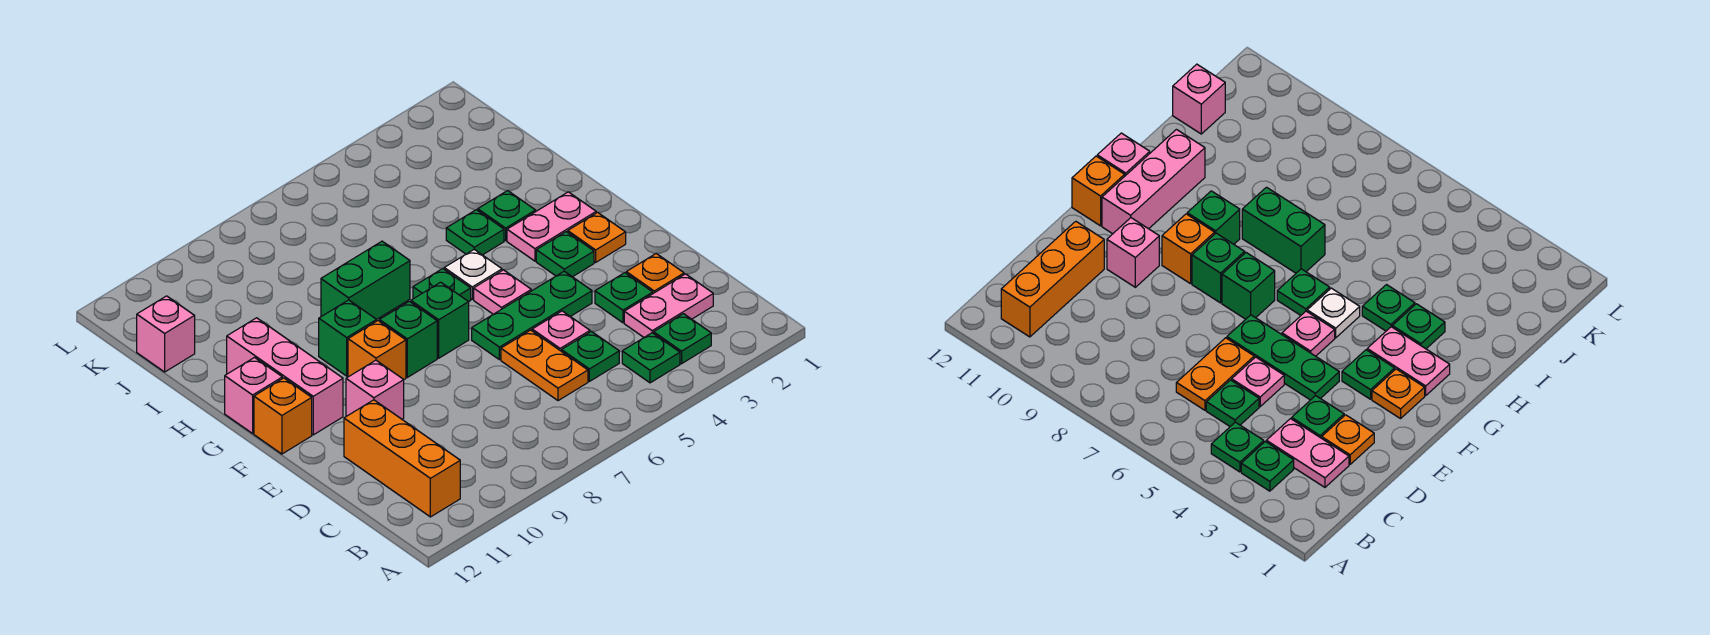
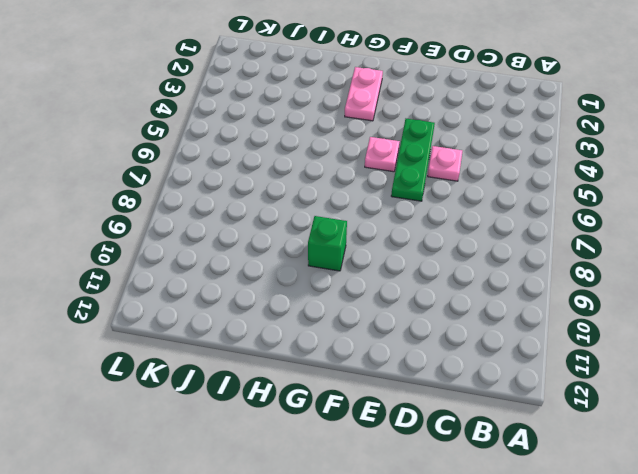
none -> green plate B3 level 1
none -> green plate B4 level 1
none -> orange brick B11:D11 level 1

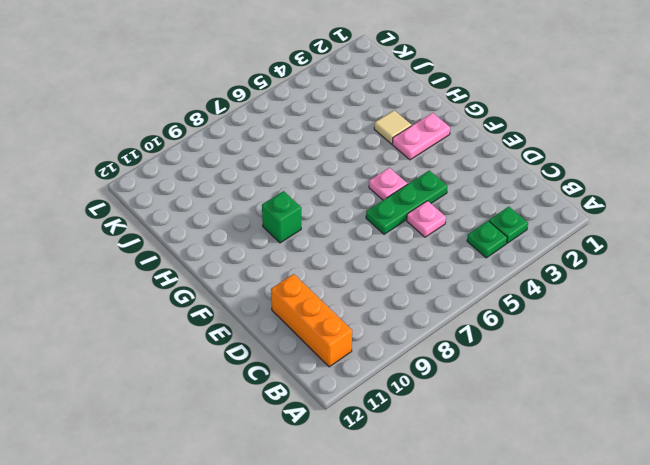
tan tile H3 level 1 -> green plate H3 level 1
none -> pink plate C2:C3 level 1
none -> green plate C5 level 1
none -> orange plate C6:D6 level 1

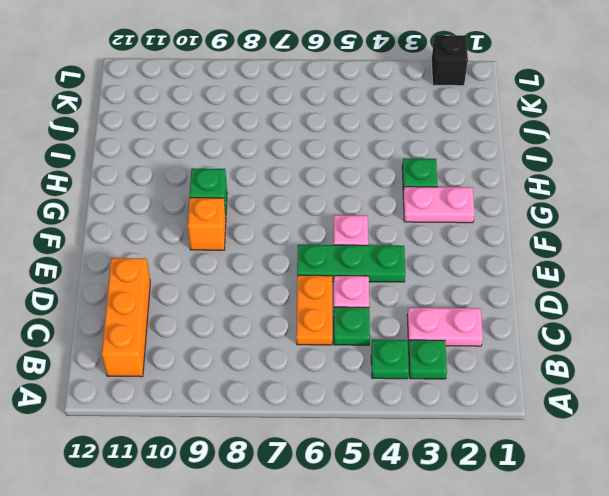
black brick L2 level 1 -> none
none -> orange plate D2 level 1
none -> green plate D3 level 1
none -> pink brick E10 level 1

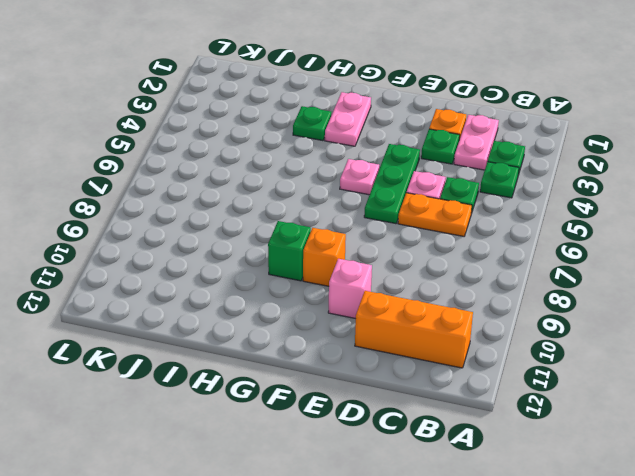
none -> orange plate F2 level 1
none -> green plate F3 level 1
none -> green brick F7 level 1

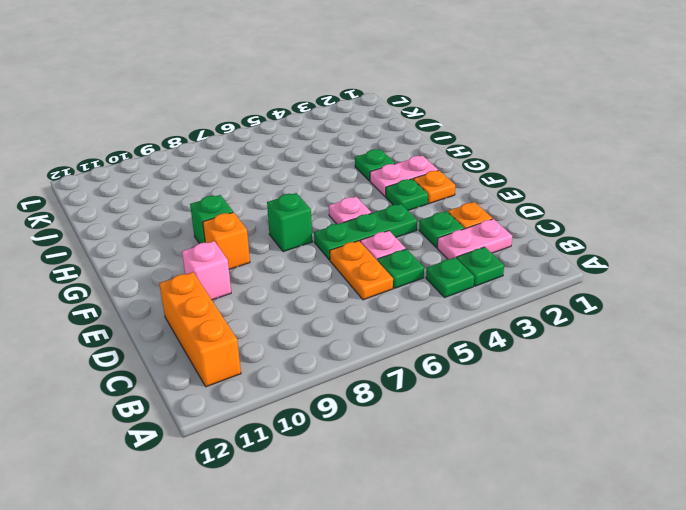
none -> green brick F8 level 1
none -> pink brick F11:H11 level 1
none -> orange brick F12 level 1

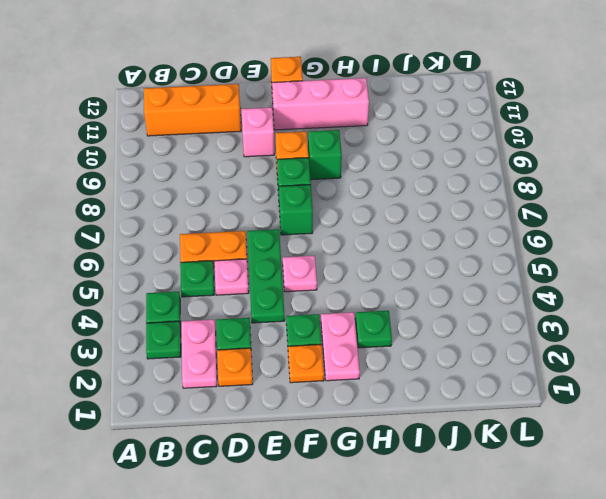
none -> white plate G5 level 1
none -> green plate G6 level 1
none -> pink brick G12 level 1

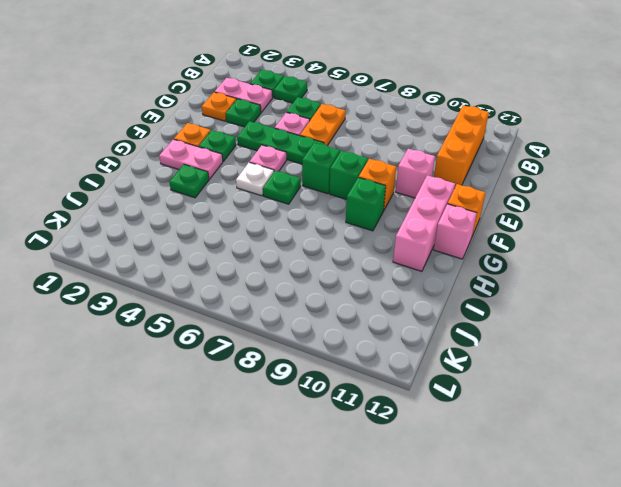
none -> green plate H4 level 1
none -> green brick H7:H8 level 1
none -> pink brick J12 level 1

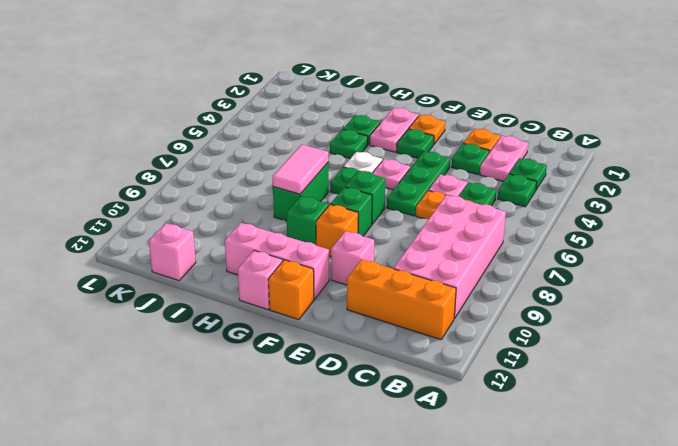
pink brick B7:C10 level 1 -> none
pink tile H7:H8 level 2 -> none

